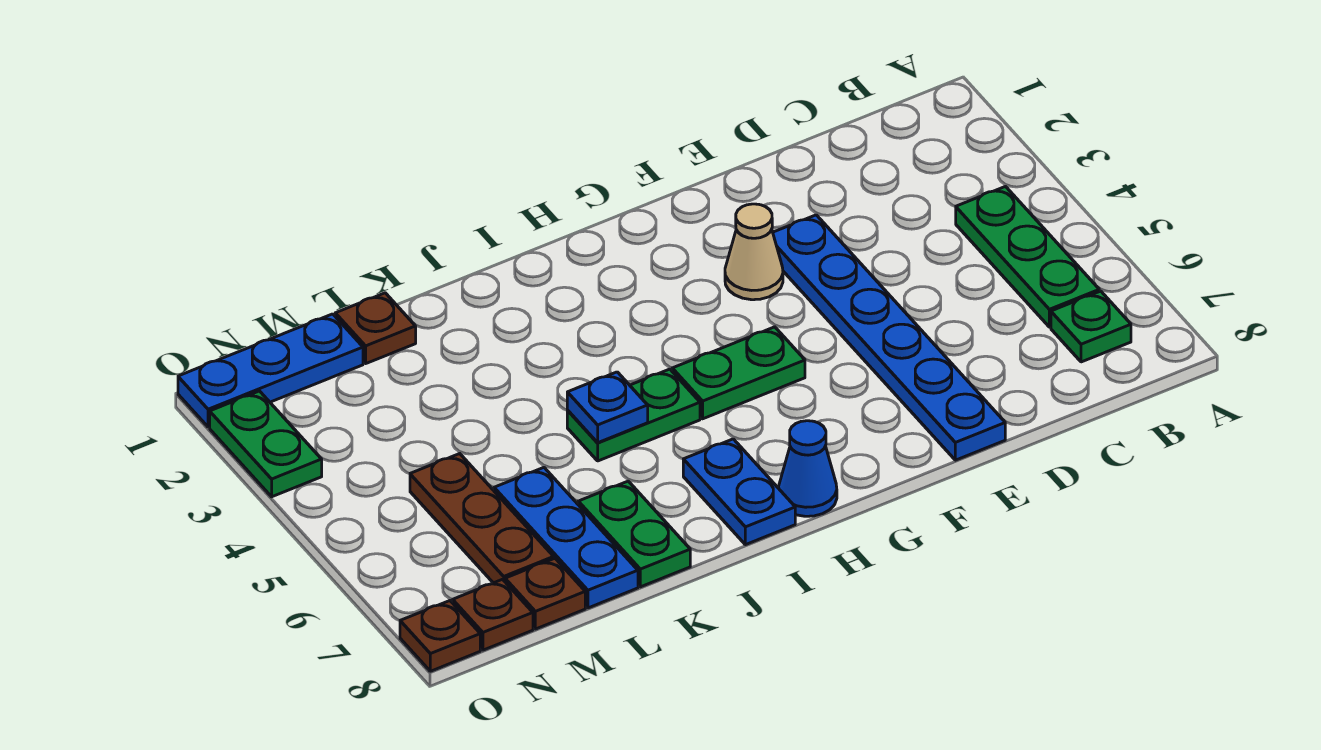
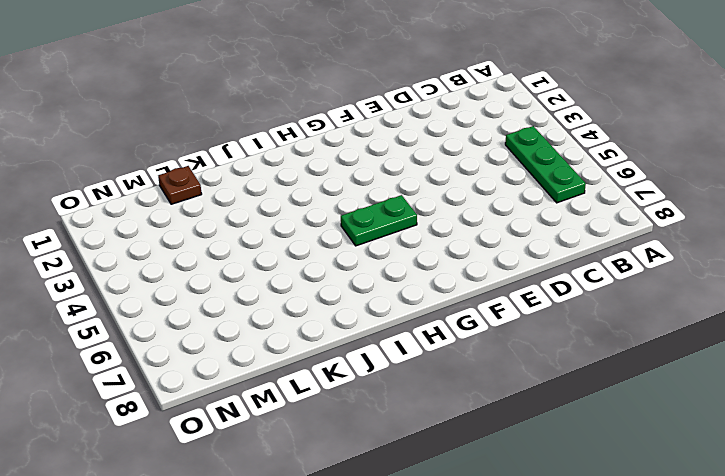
none -> green plate B7 level 1
none -> blue plate E3:E8 level 1
none -> tan cone F3 level 1

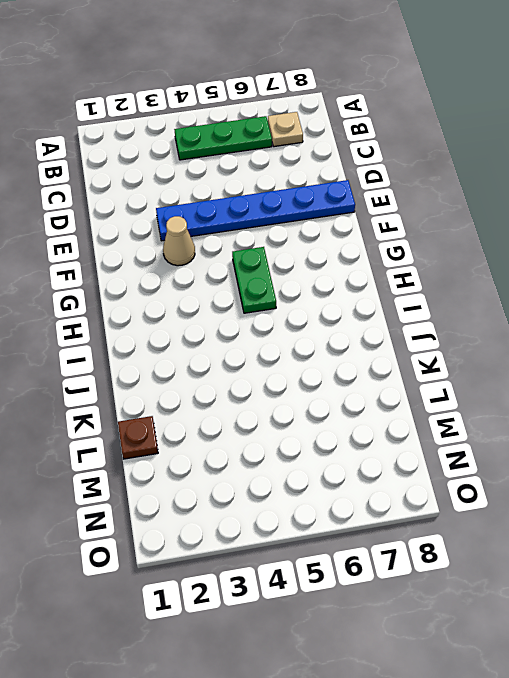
tan plate B7 level 1 -> green plate B7 level 1
none -> blue cone H8 level 1
none -> green plate I5:J5 level 1
none -> blue plate I7:I8 level 1

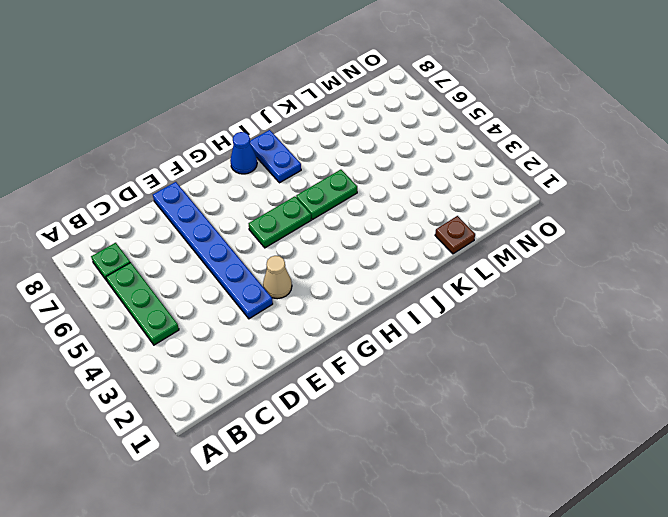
none -> green plate K7:K8 level 1
none -> blue plate L6:L8 level 1
none -> blue plate M1:O1 level 1

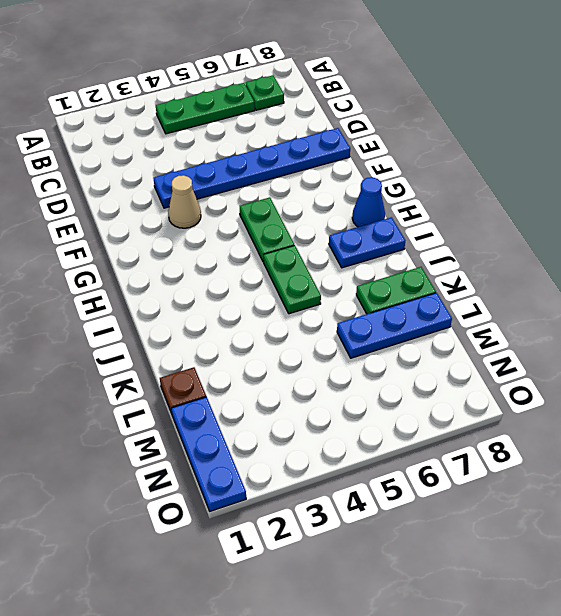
none -> brown plate M5:M7 level 1
none -> brown plate M8 level 1
none -> brown plate N8 level 1

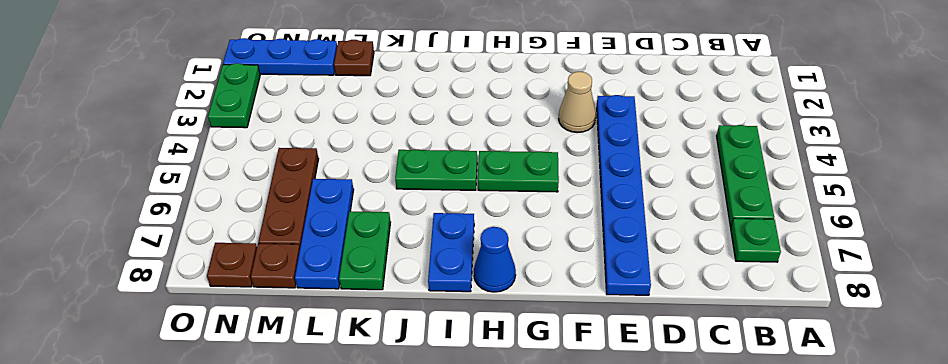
none -> brown plate O8 level 1
none -> blue plate J5 level 2

